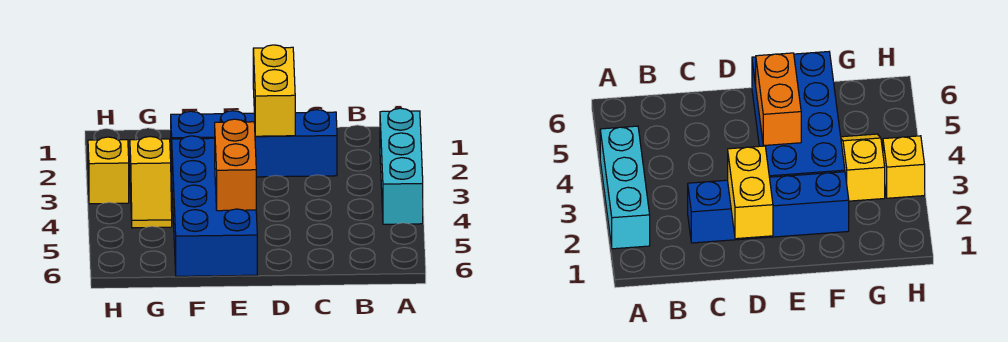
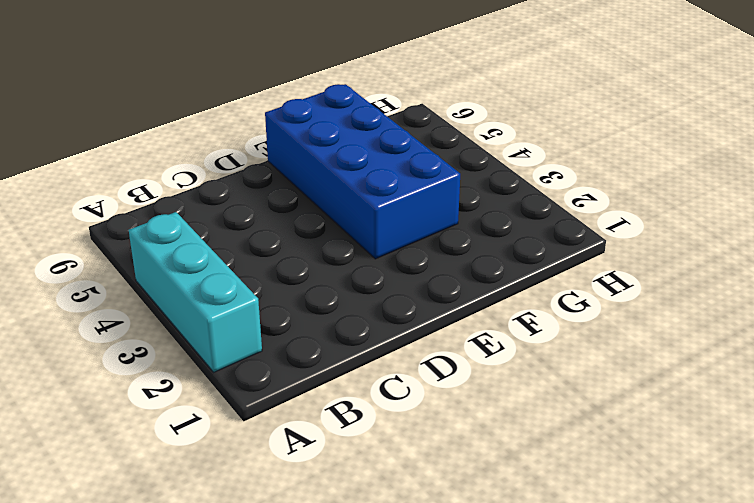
none -> blue brick C2:F2 level 1
none -> yellow slope G3:G4 level 1 top 3

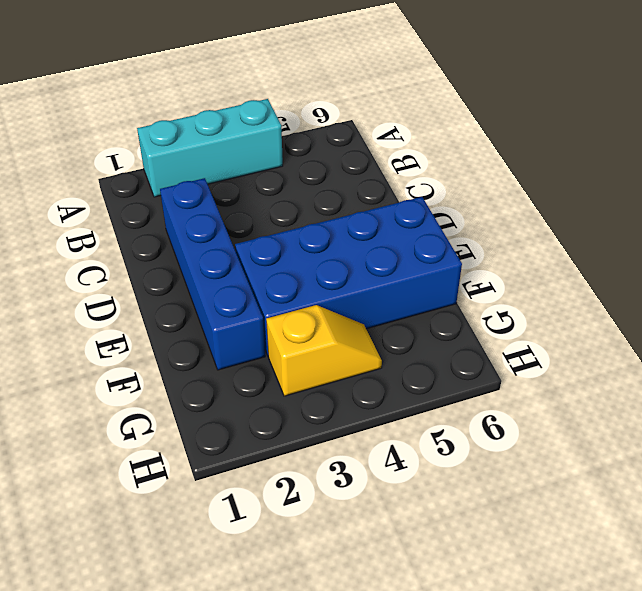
none -> yellow brick H3 level 1
none -> yellow brick D1:D2 level 2

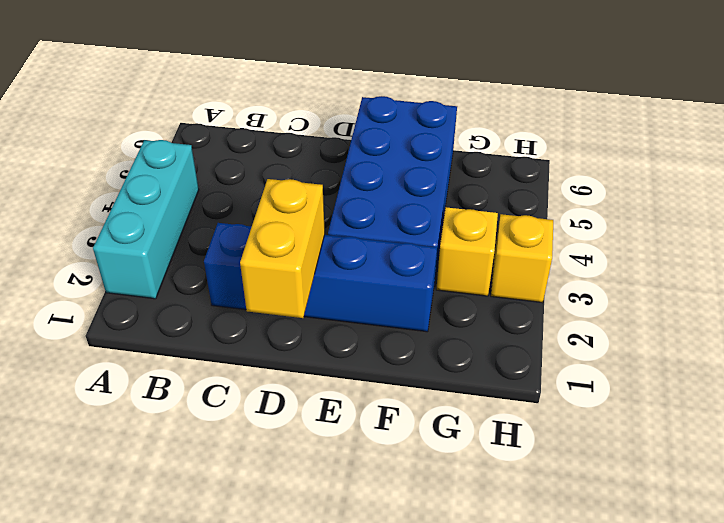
none -> orange brick E4:E5 level 2

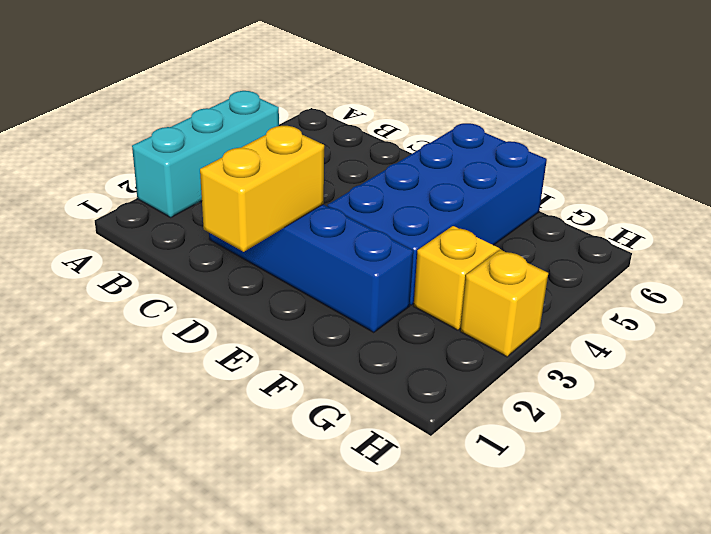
none -> orange brick E4:E5 level 2

